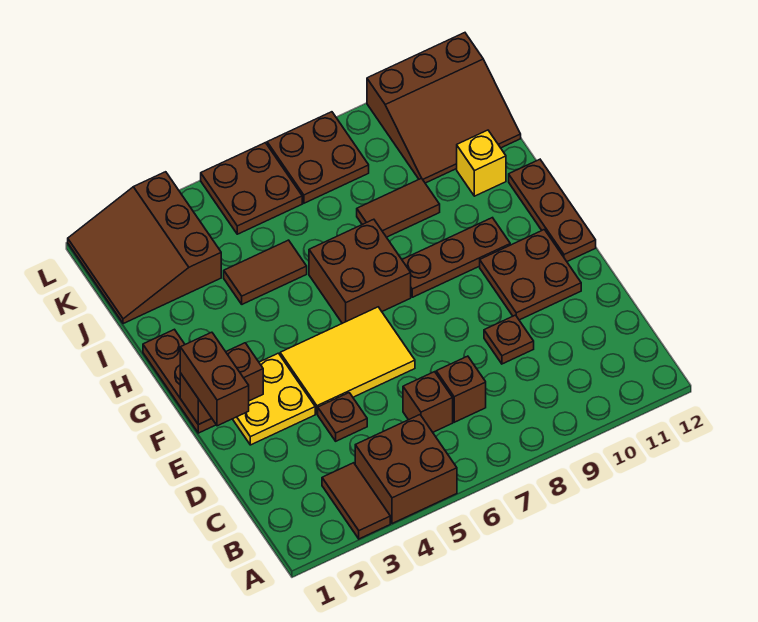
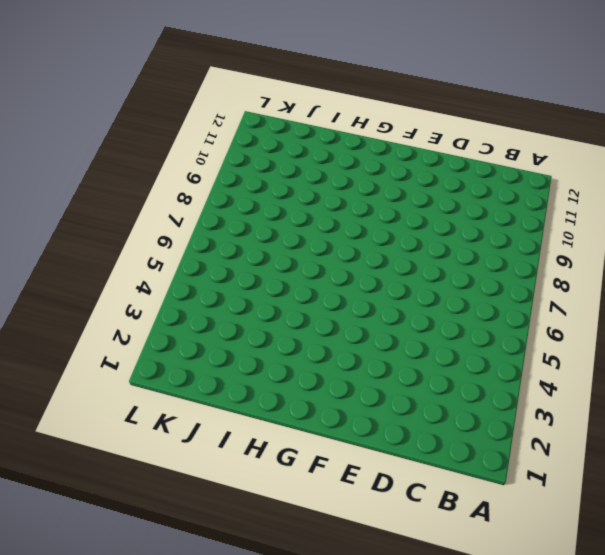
none -> brown tile A3:B3 level 1
none -> brown brick A4:B5 level 1
none -> brown brick C6 level 1

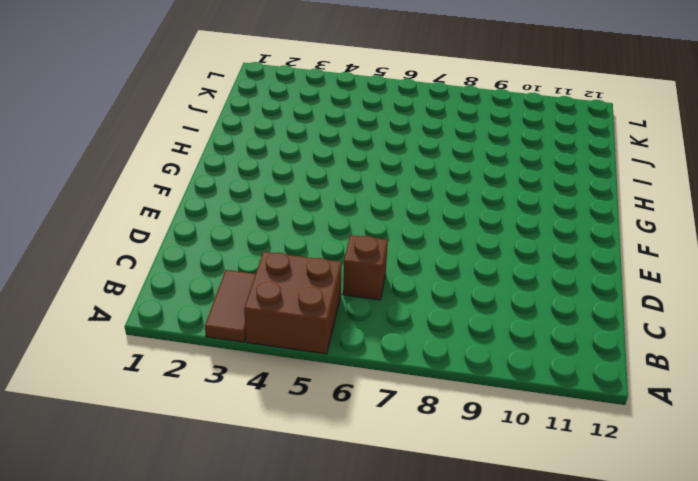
none -> brown brick C7 level 1
none -> brown plate D4 level 1
none -> brown plate D9 level 1

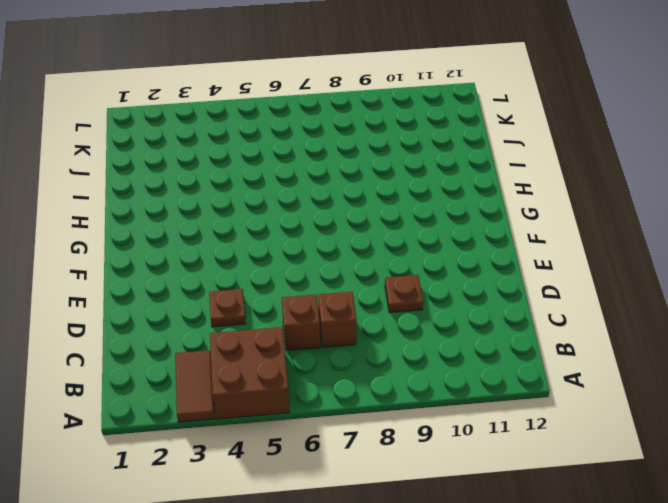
none -> yellow plate E2:F3 level 1
none -> yellow tile E4:F6 level 1
none -> brown plate E10:F11 level 1

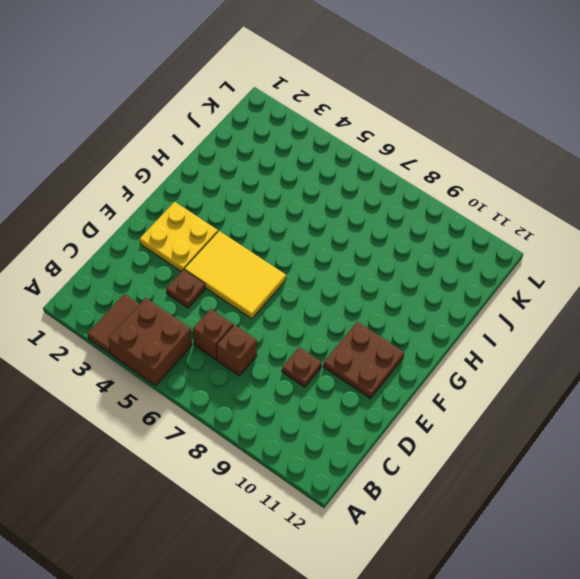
none -> brown plate F1:H1 level 1
none -> brown plate F12:H12 level 1
none -> brown brick G6:H7 level 1

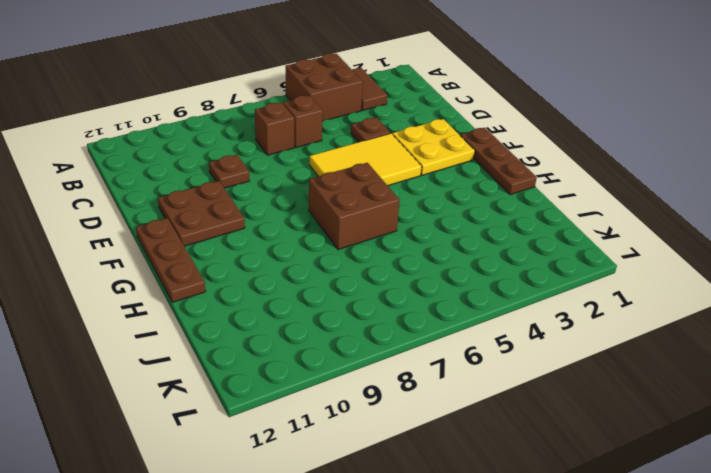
none -> brown plate G8:G10 level 1
none -> brown tile I4:I5 level 1
none -> brown tile I8:I9 level 1

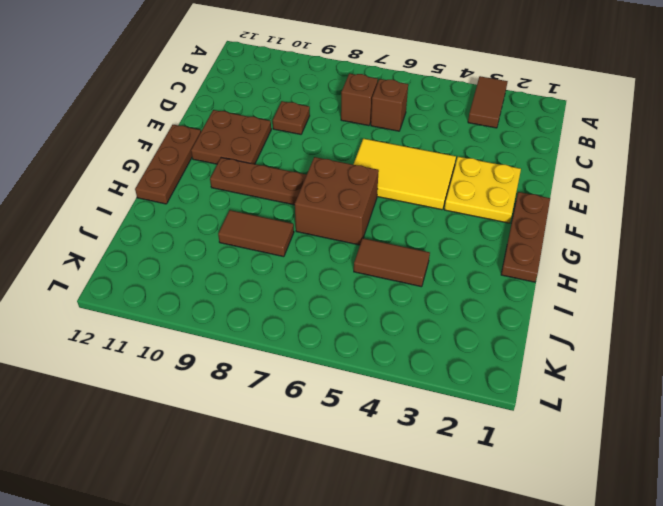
none -> brown brick A4:B5 level 1
none -> brown plate D4 level 1
none -> yellow brick I11 level 1

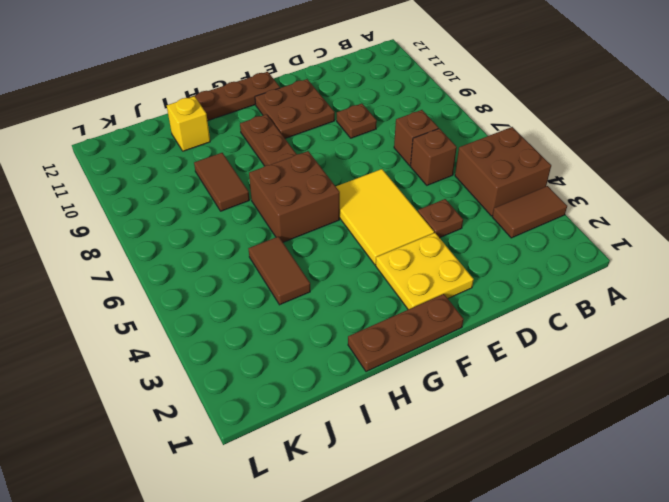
none -> brown slope J1:L3 level 1 top 3
none -> brown slope J10:L12 level 1 top L
none -> brown plate K5:L6 level 1

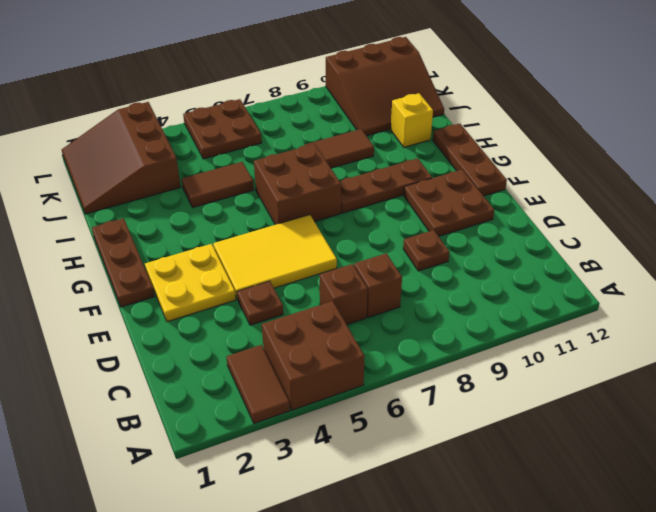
none -> brown plate K7:L8 level 1
none -> brown brick F1:F2 level 2
none -> brown brick E1:F1 level 3

